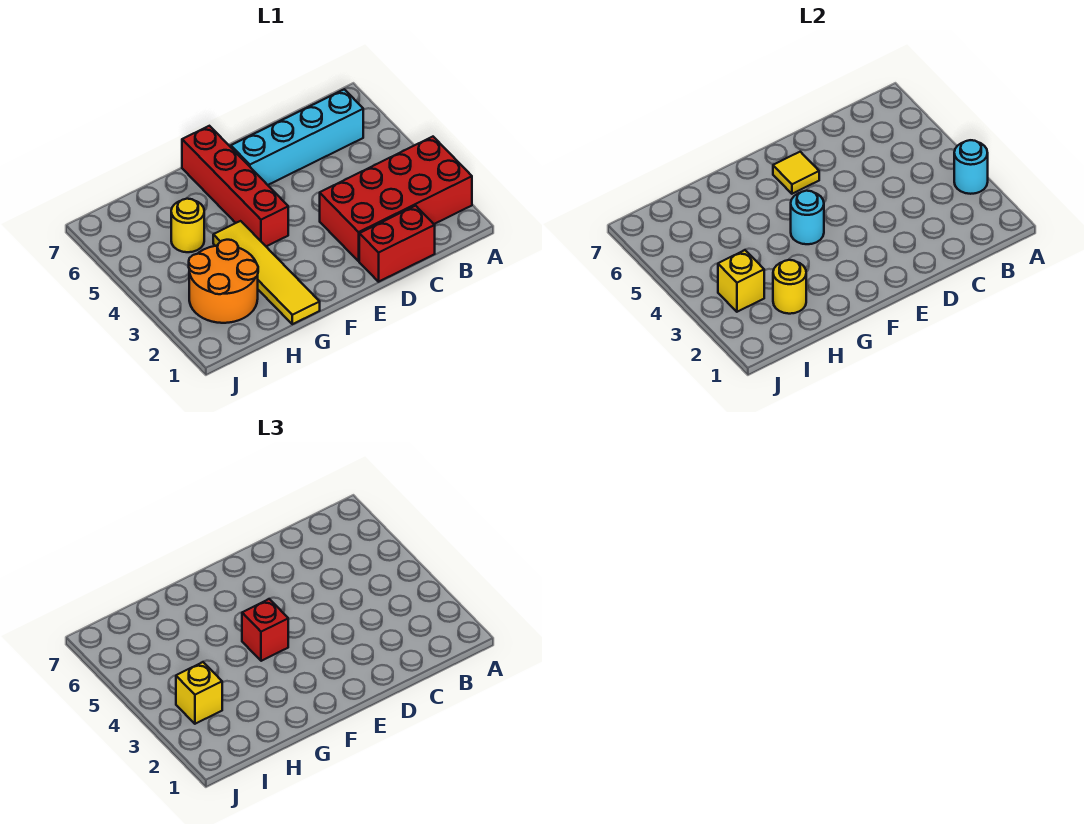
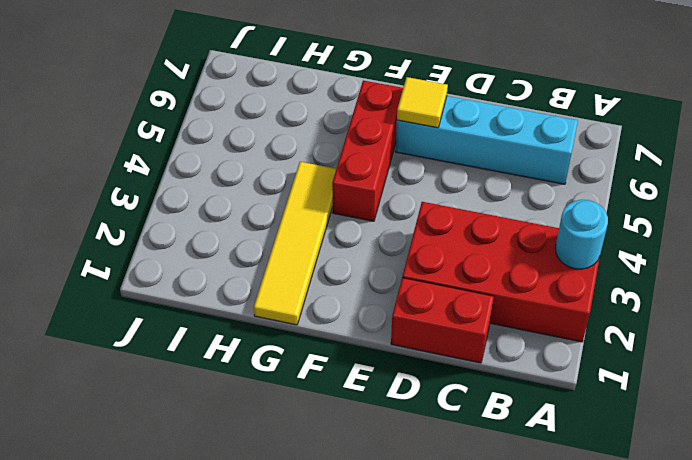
red brick F4:F6 level 1 -> red brick F4:F7 level 1
none -> orange round brick H2:I3 level 1
none -> yellow round brick H5 level 1
none -> cyan round brick F4 level 2

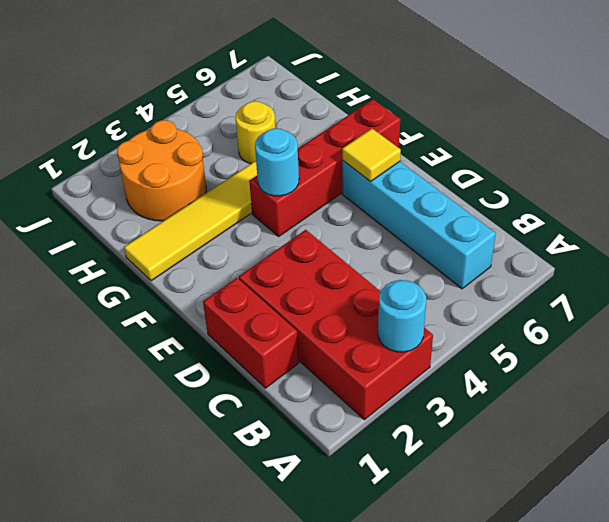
none -> yellow round brick H2 level 2
none -> yellow brick I3 level 2
none -> red brick F4 level 3

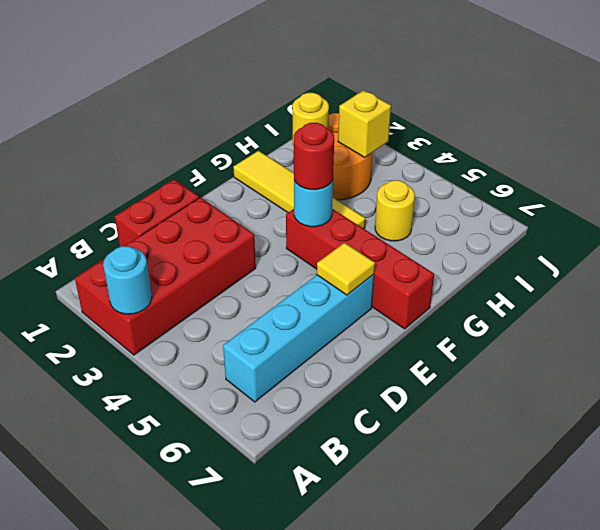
red round brick F4 level 3 -> red brick F4 level 3
none -> yellow brick I3 level 3

